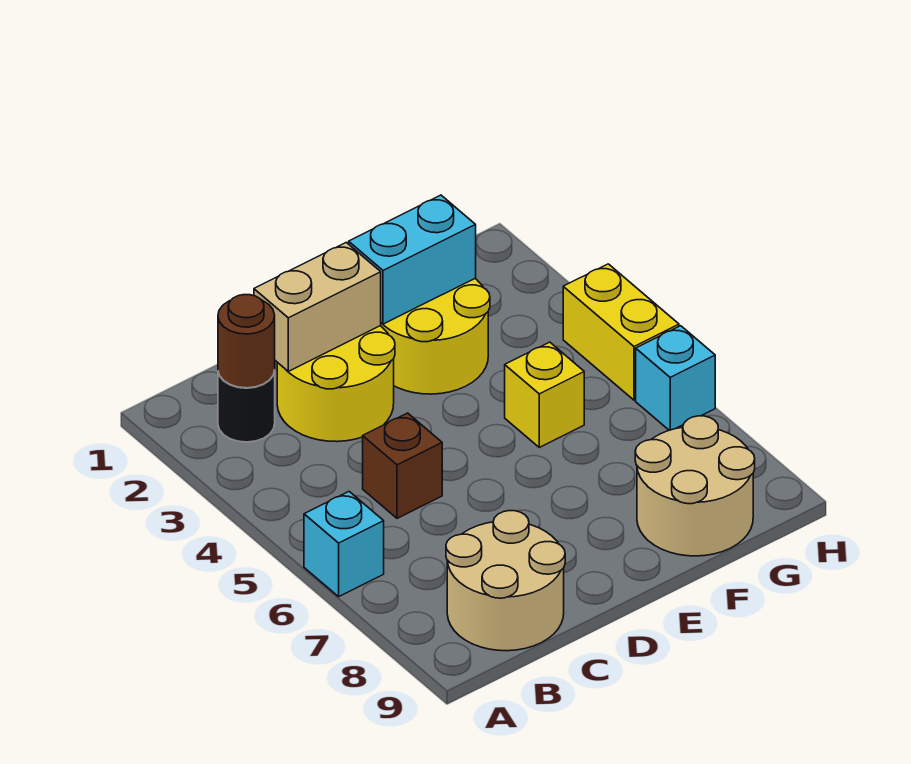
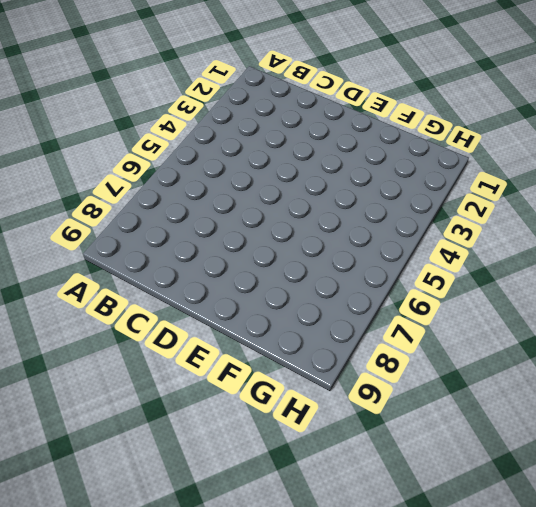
none -> cyan brick A6 level 1
none -> black round brick B2 level 1
none -> tan round brick B8:C9 level 1

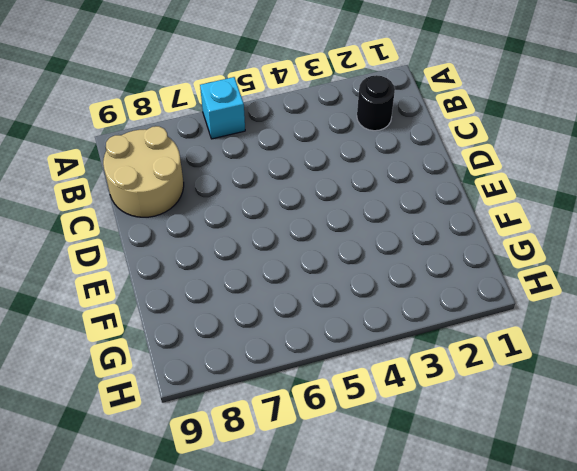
none -> yellow round brick C2:D3 level 1
none -> brown brick C5 level 1
none -> yellow round brick E2:F3 level 1

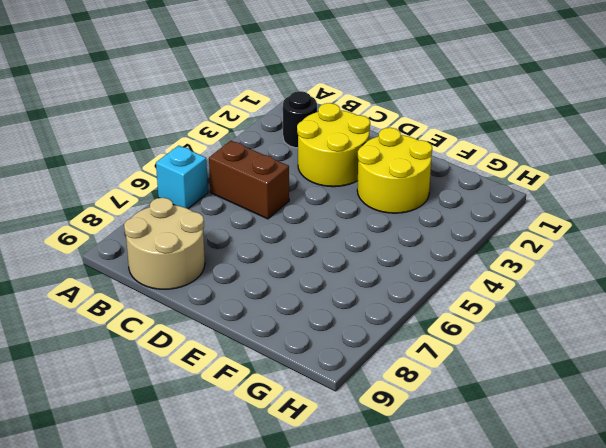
brown brick B5:C5 level 1 -> brown brick C5 level 1
none -> yellow brick F5 level 1
none -> tan round brick F8:G9 level 1
none -> yellow brick H4:H5 level 1

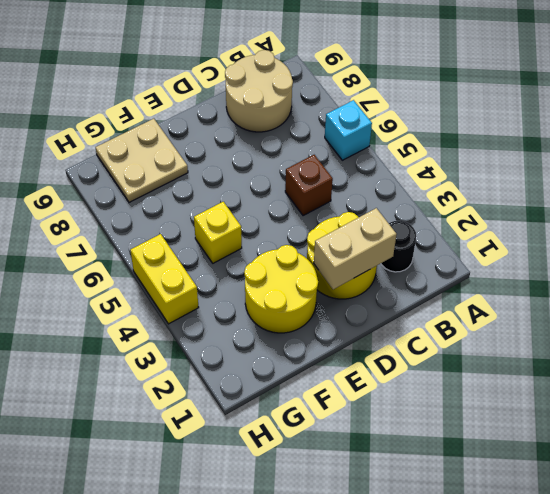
tan plate F8:G9 level 1 -> tan round brick F8:G9 level 1
none -> cyan brick H6 level 1
none -> brown round brick B2 level 2
none -> cyan brick E2:F2 level 2

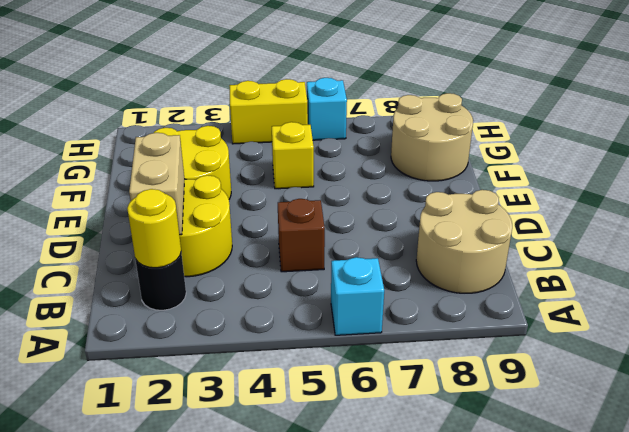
yellow round brick B2 level 2 -> brown round brick B2 level 2
none -> cyan brick E2:F2 level 2

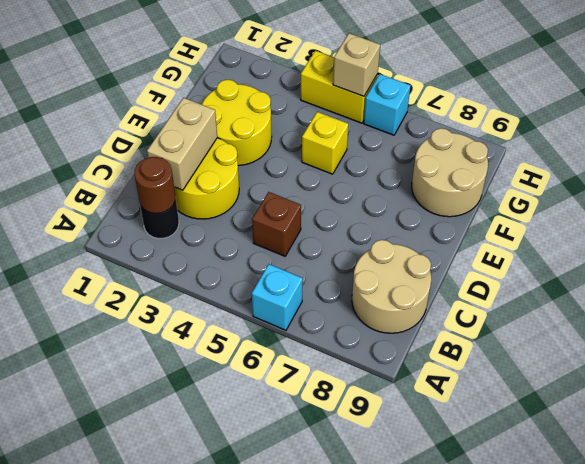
tan brick H5 level 2 -> none
none -> cyan brick E2:F2 level 2

